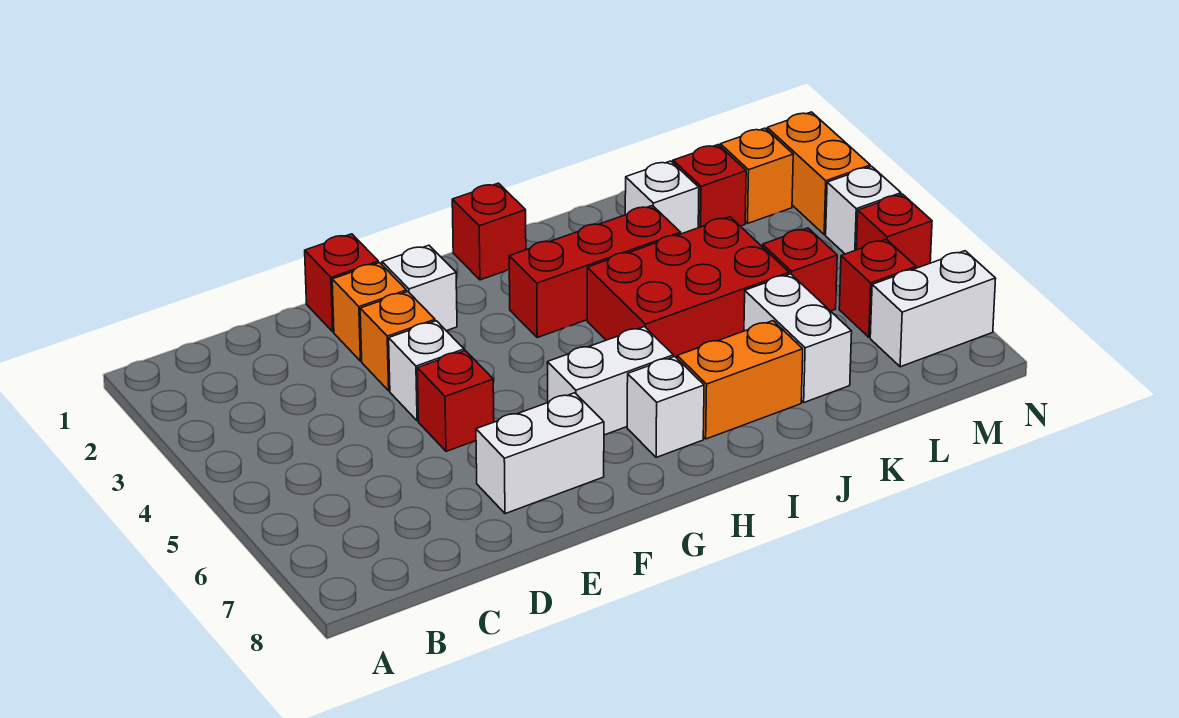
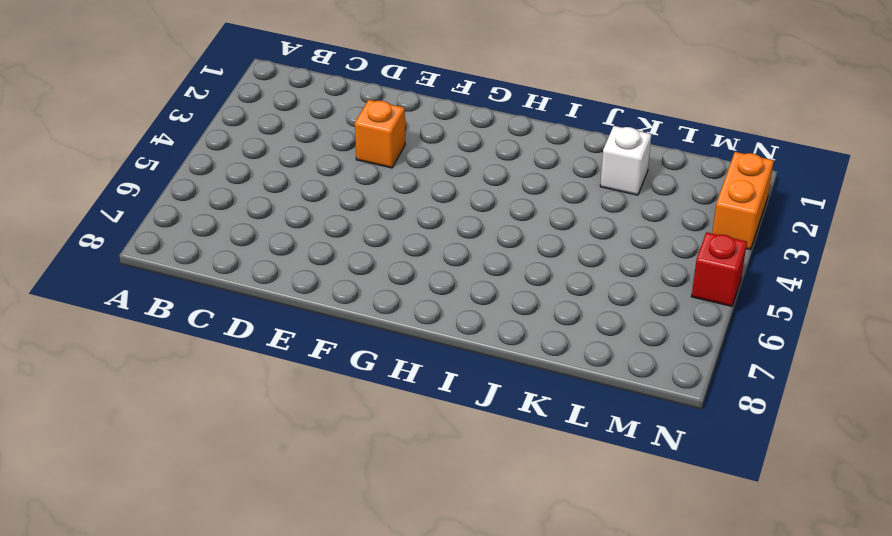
none -> red brick E1 level 1
none -> orange brick E2 level 1
none -> white brick E4 level 1

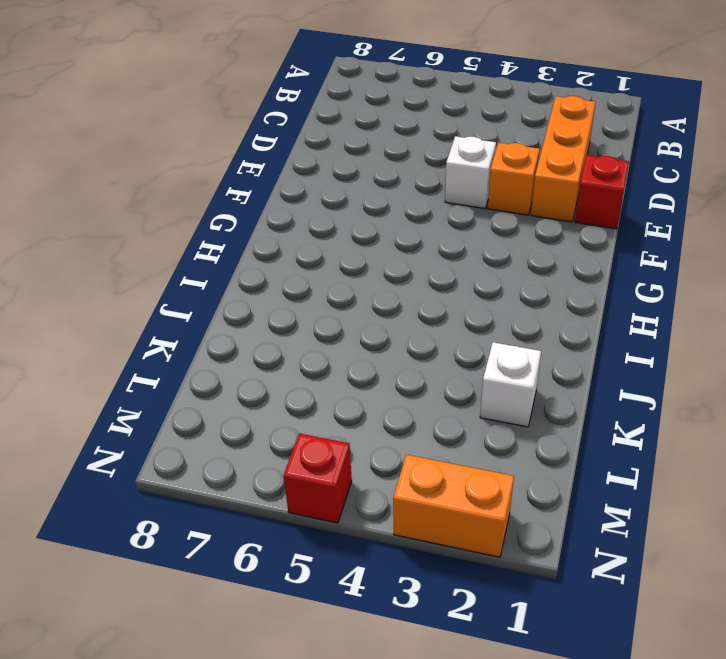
orange brick C2:E2 level 1 -> orange brick E2 level 1
none -> red brick E5 level 1
none -> white brick E7:F7 level 1
none -> white brick F2 level 1

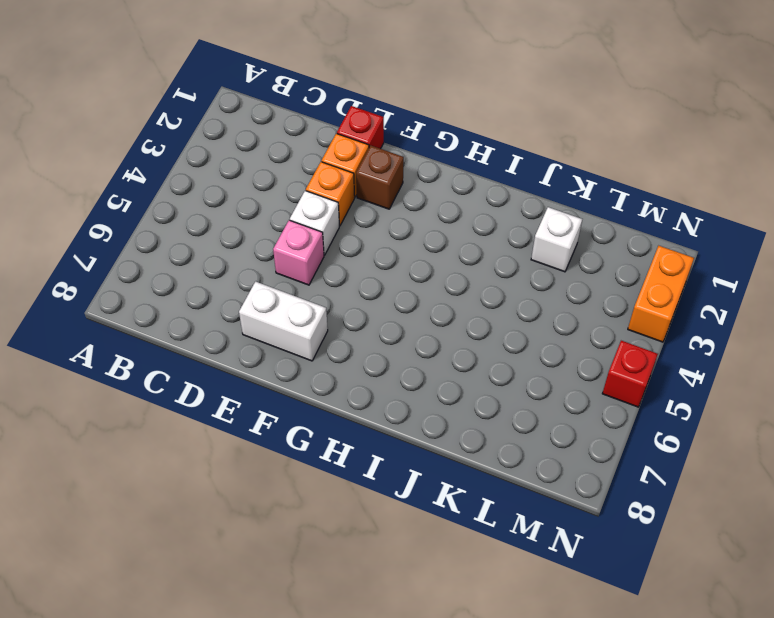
pink brick E5 level 1 -> red brick E5 level 1
brown brick F2 level 1 -> white brick F2 level 1
none -> white brick G6:H6 level 1
none -> red brick H1 level 1
none -> red brick H3:J3 level 1

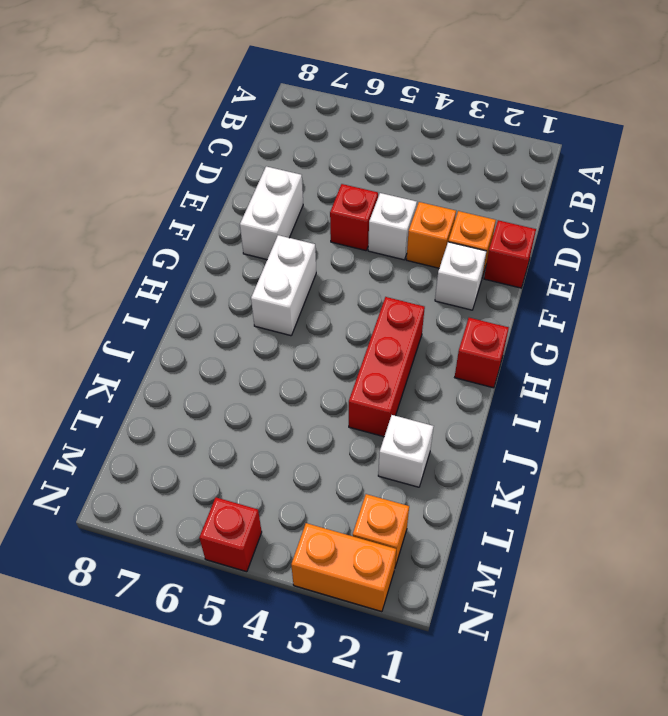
none -> white brick H7 level 1
none -> red brick I4:K5 level 1
none -> orange brick I7:J7 level 1

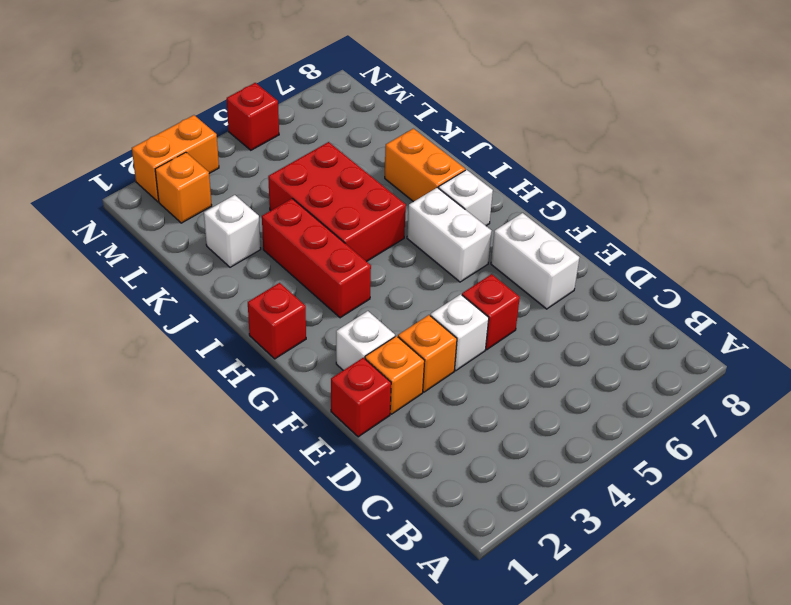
none -> white brick K6:K7 level 1
none -> red brick L2 level 1
none -> red brick L5 level 1

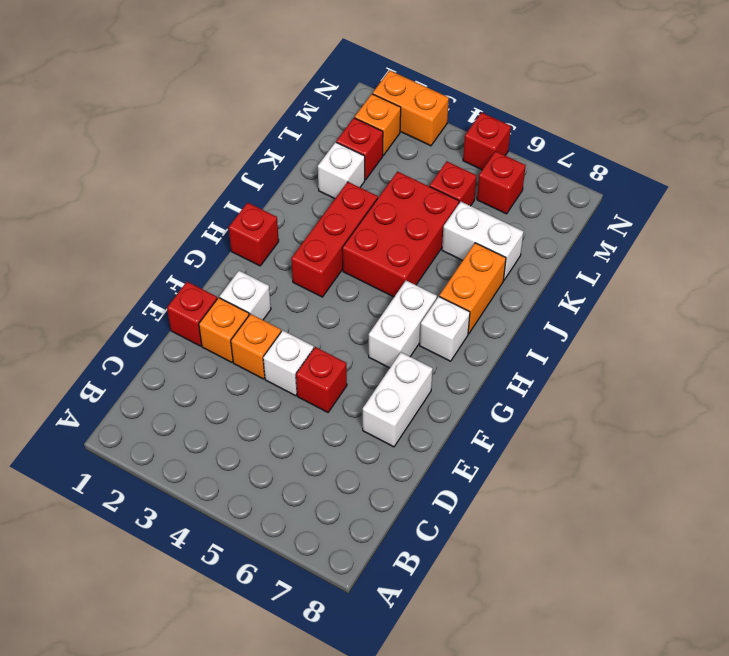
none -> white brick M7:N7 level 1
none -> white brick N4 level 1

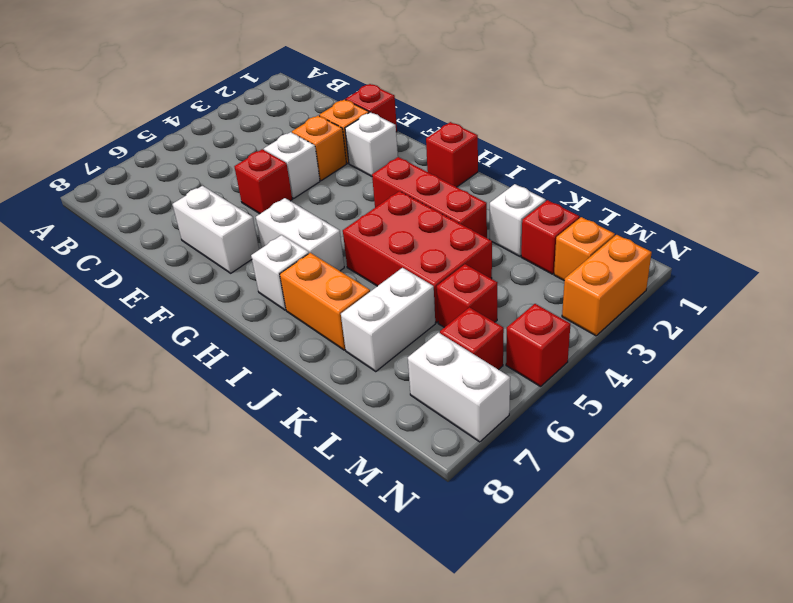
none -> white brick N4 level 1

